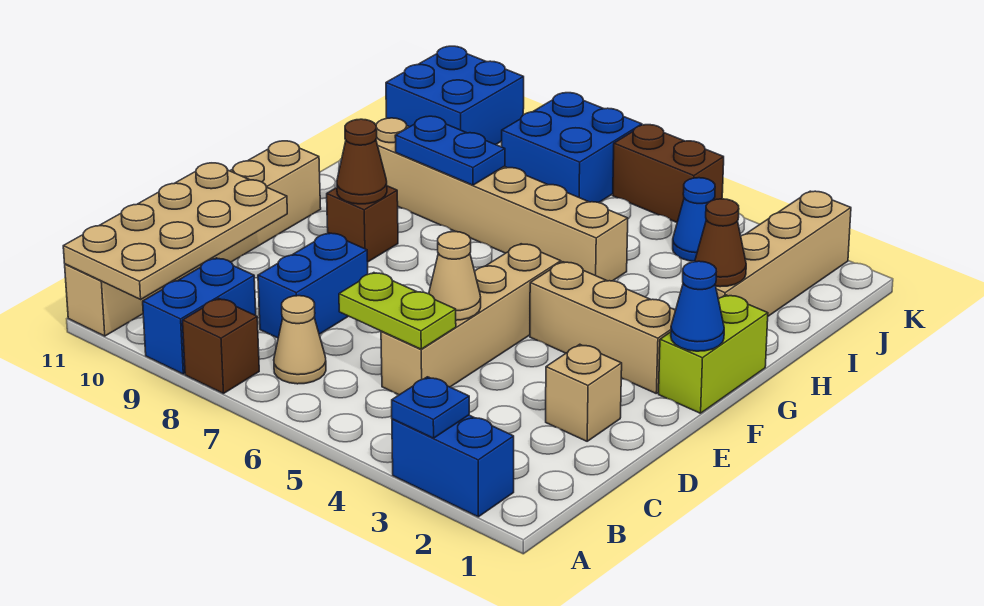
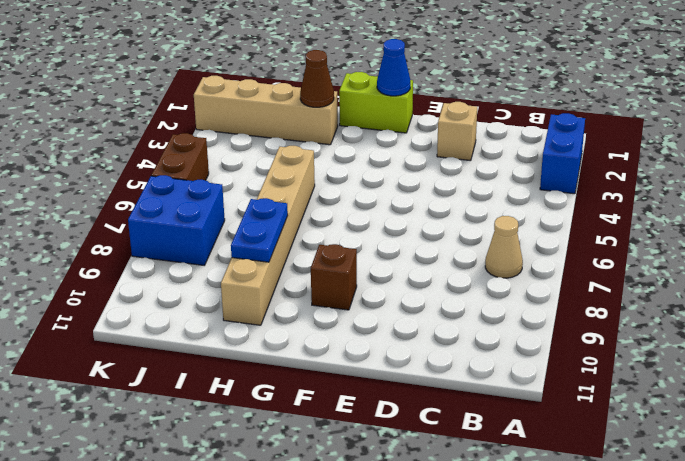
none -> brown brick A8 level 1
none -> blue brick A9:B9 level 1
none -> tan brick A11:F11 level 1

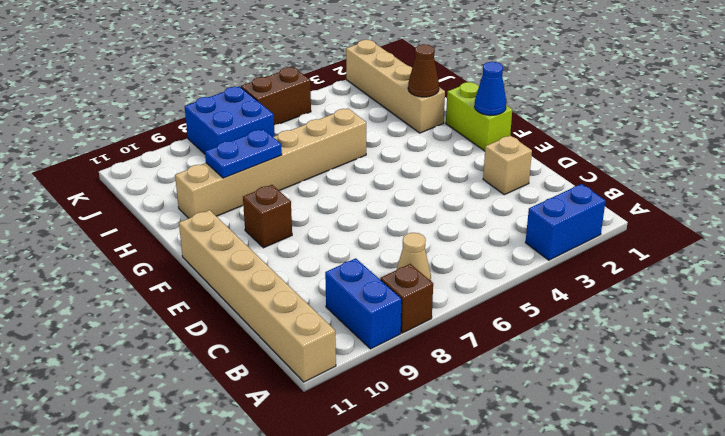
none -> tan brick C5:F5 level 1
none -> blue brick C8:D8 level 1
none -> tan brick F2:F4 level 1

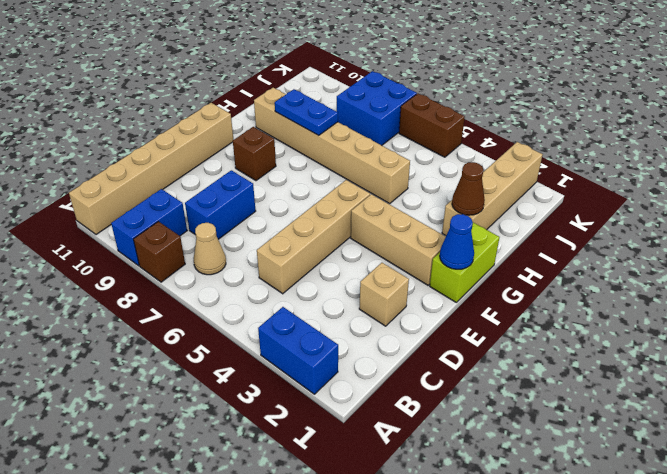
none -> blue cone J4 level 1
none -> blue brick J10:K11 level 1
none -> blue plate A3 level 2

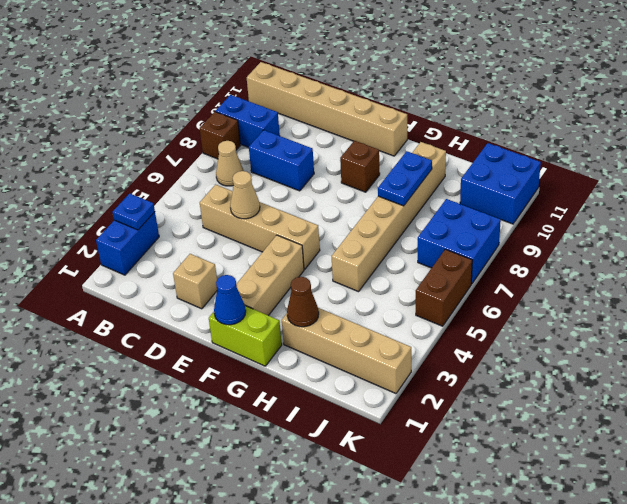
none -> blue cone J4 level 1
none -> tan plate A10:D11 level 2
none -> lime plate C5:C6 level 2

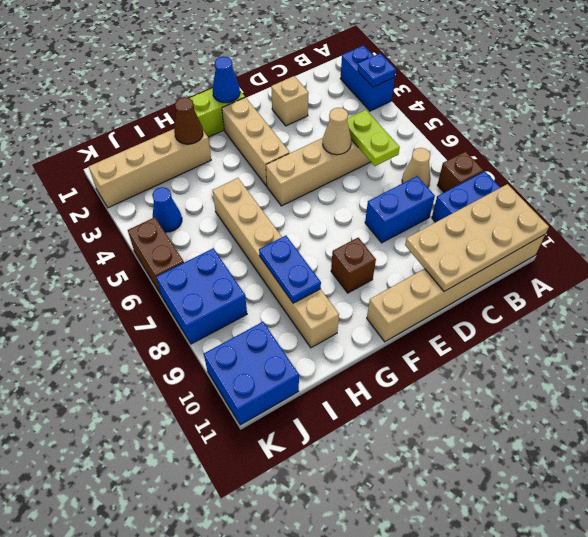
none -> brown cone F9 level 2

